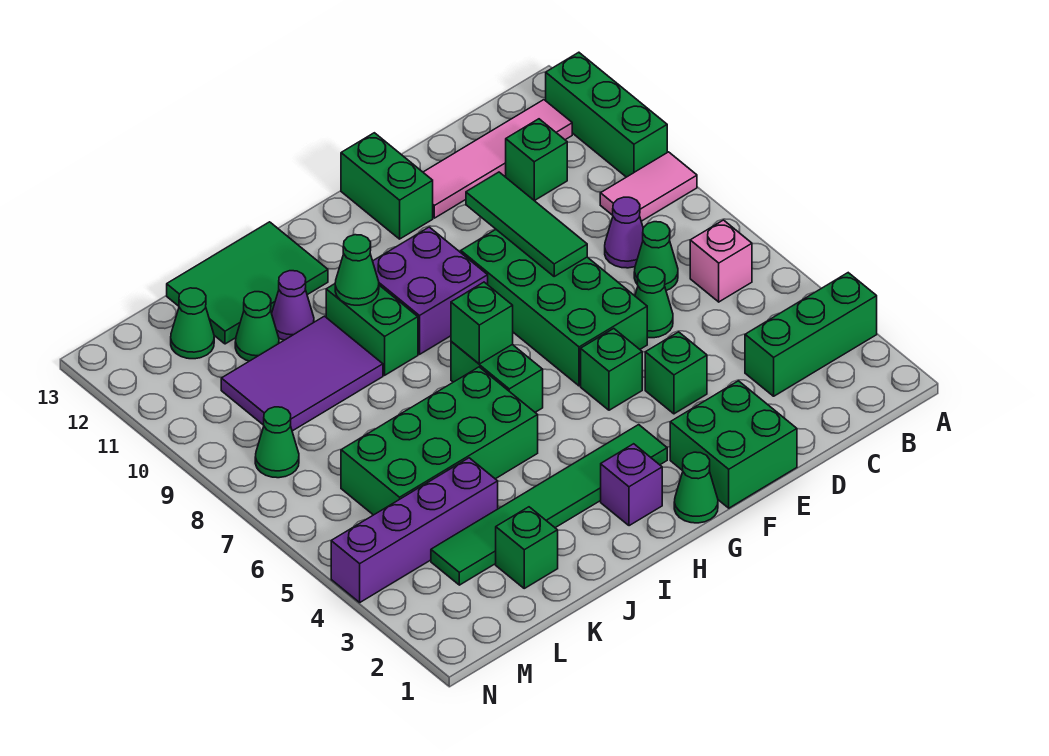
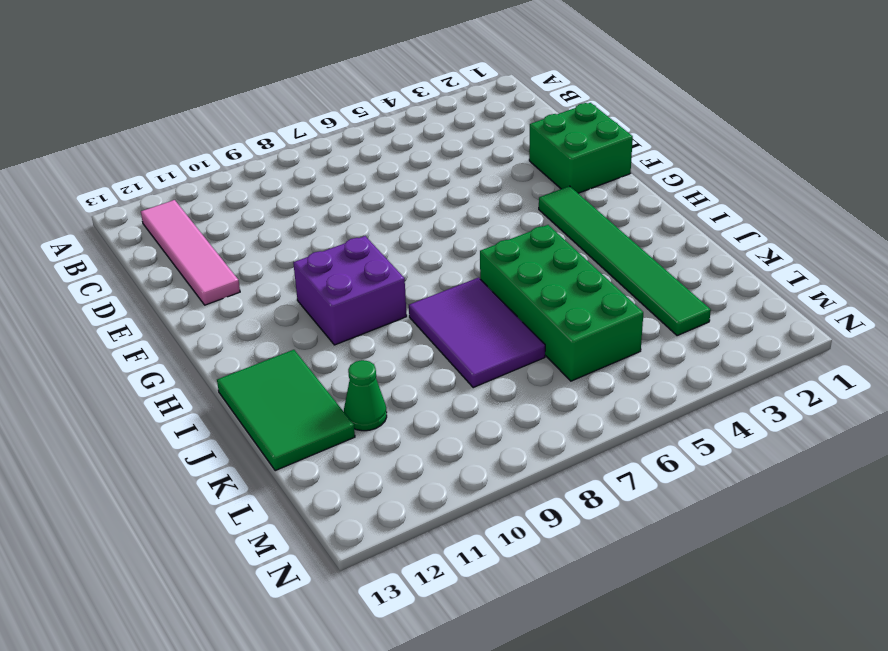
purple tile I7:K8 level 1 -> purple tile J9:L10 level 1
none -> green brick A3:C3 level 1
none -> pink tile A9:B9 level 1
none -> green brick A10:A12 level 1
none -> pink brick B6 level 1

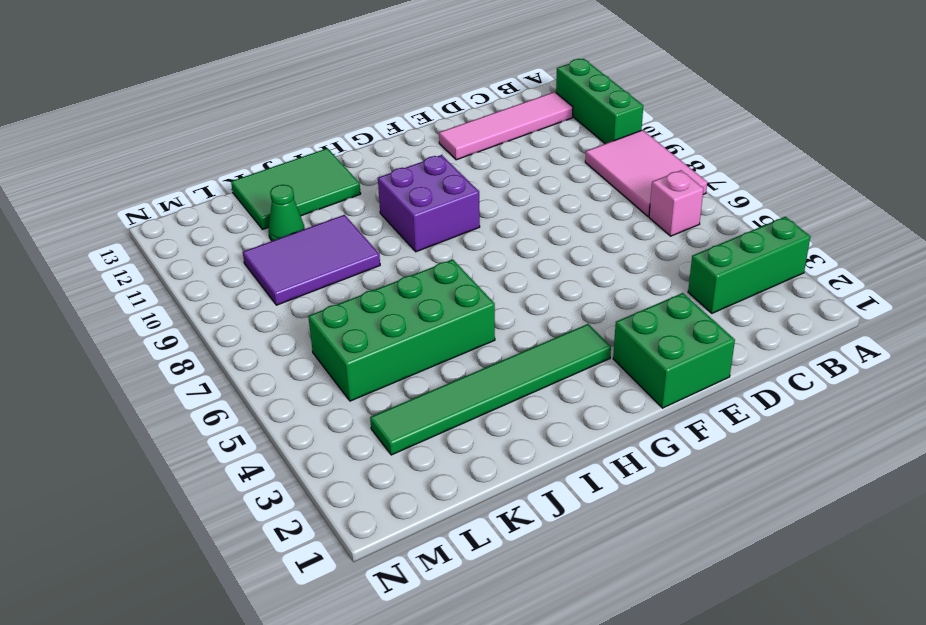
pink tile A7:B9 level 1 -> pink tile A9:B9 level 1
none -> green cone C7 level 1
none -> purple cone C8 level 1
none -> green brick C11 level 1
none -> green cone D6 level 1

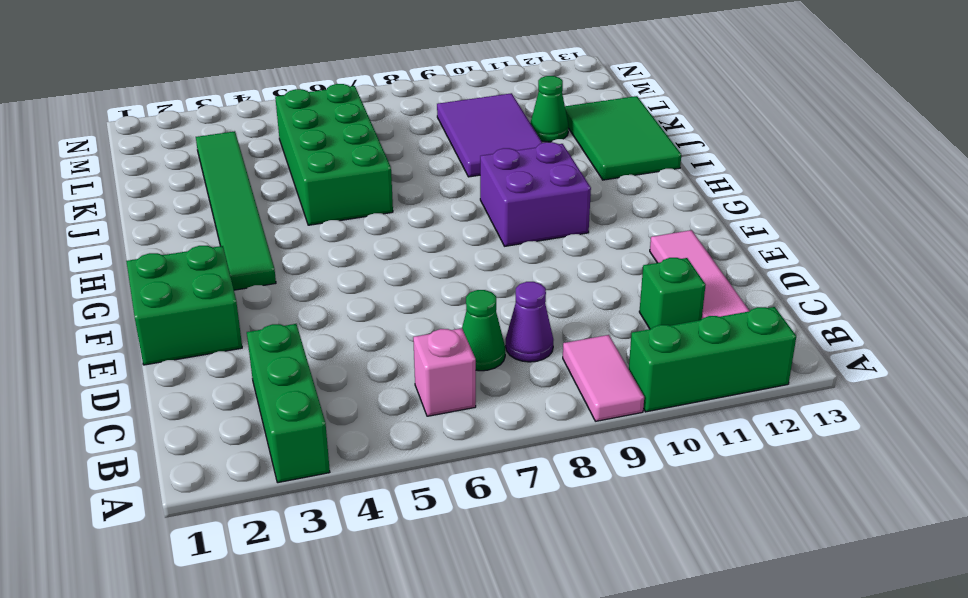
none -> green cone D6 level 1
none -> green brick E4 level 1
none -> green brick E6:F9 level 1
none -> green brick F5 level 1

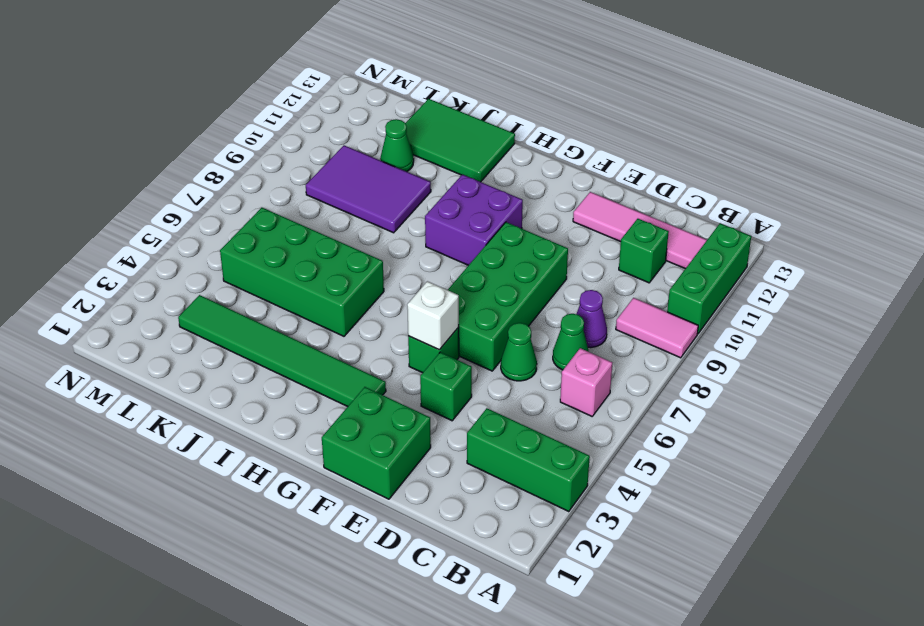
white brick F5 level 2 -> none
none -> green brick F12:F13 level 1
none -> green cone G1 level 1
none -> purple brick H2 level 1
none -> green brick H6:H7 level 1

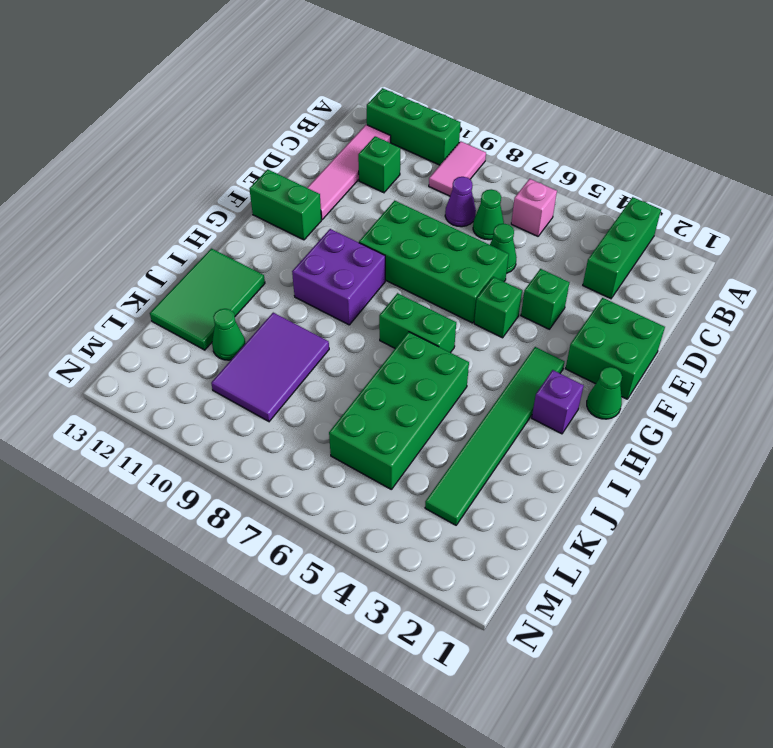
none -> green brick I9:I10 level 1
none -> purple cone J11 level 1
none -> green brick K2 level 1
none -> purple brick K4:N4 level 1

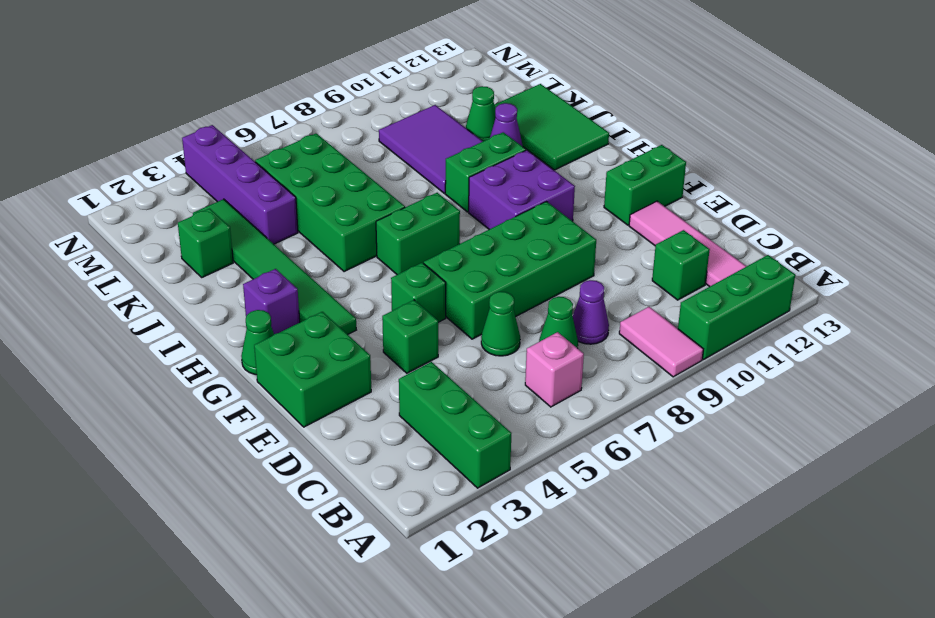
none -> green cone L12 level 1
none -> green cone M8 level 1
none -> green tile E8:E10 level 2
none -> green brick H7 level 2

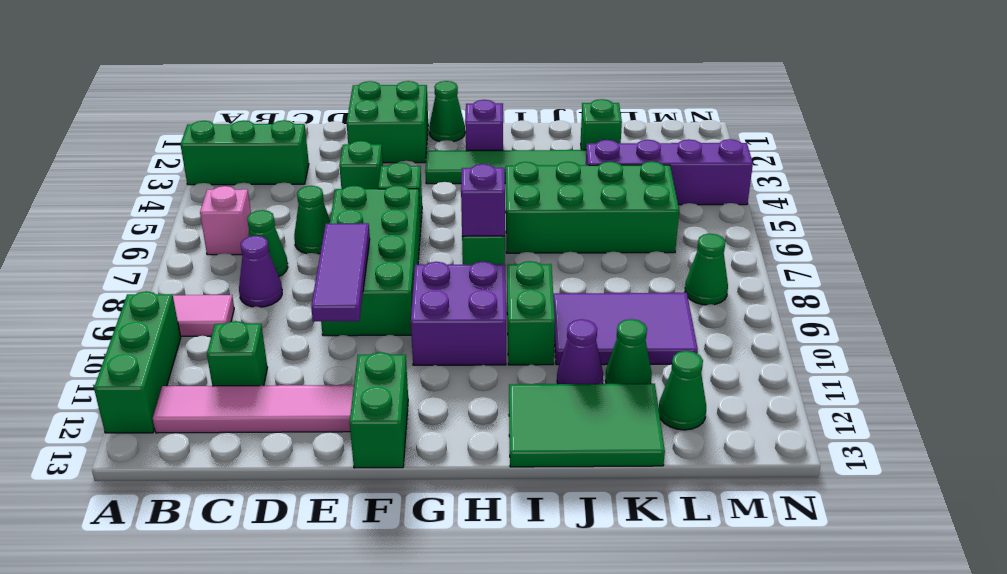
purple tile E8:E10 level 2 -> green tile E8:E10 level 2
purple brick H7 level 2 -> green brick H7 level 2
none -> green cone I10 level 2

